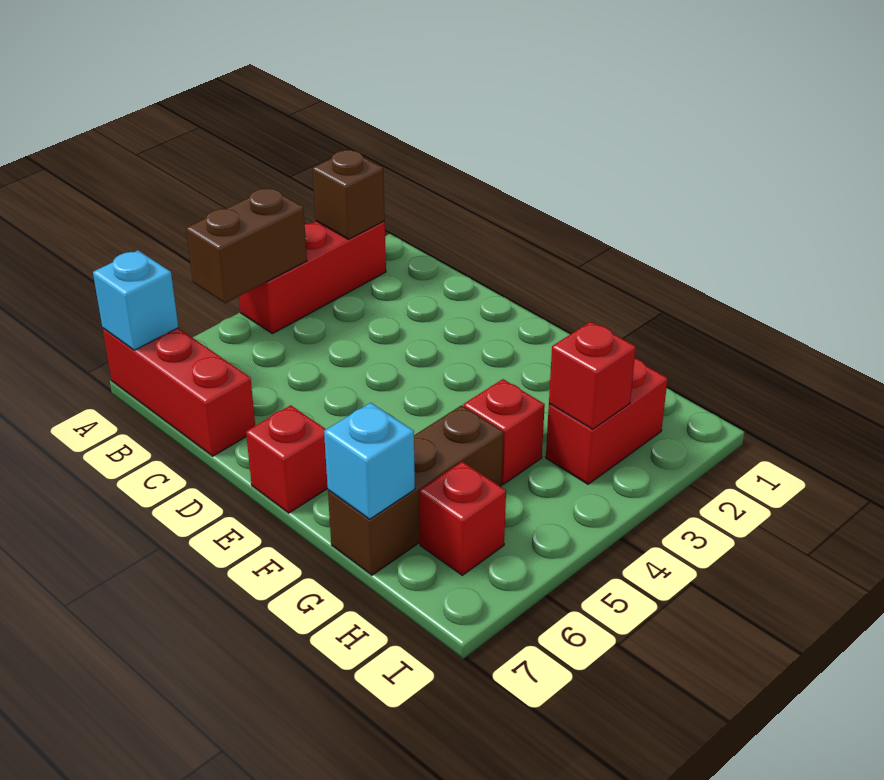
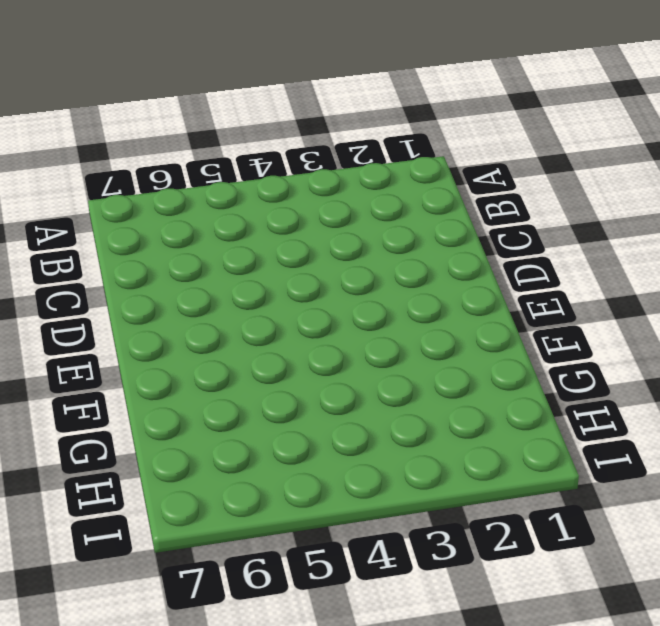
none -> red brick A2:A4 level 1
none -> red brick A7:C7 level 1
none -> red brick E7 level 1

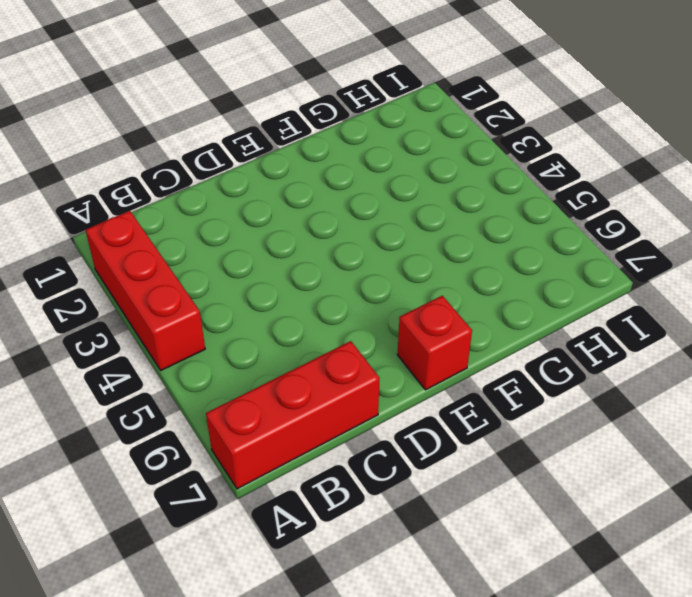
none -> red brick G4 level 1
none -> brown brick G5:G7 level 1
none -> red brick H2:H3 level 1

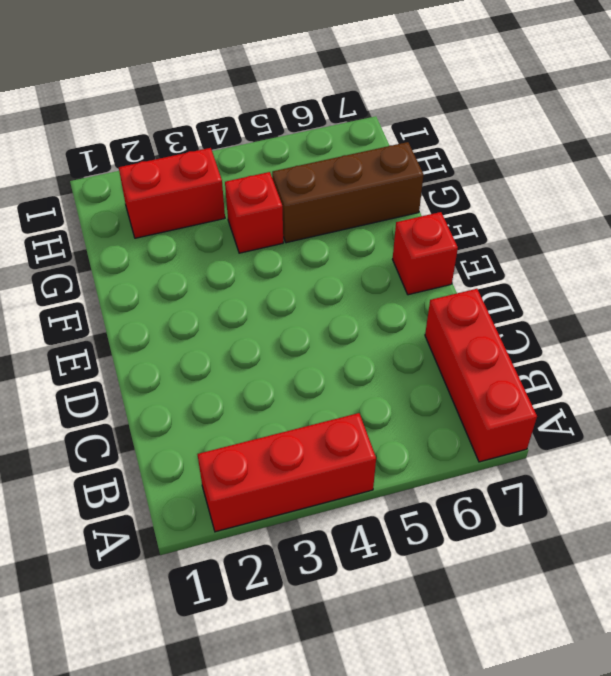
none -> red brick H6 level 1
none -> brown brick A2 level 2
none -> brown brick A4:A5 level 2

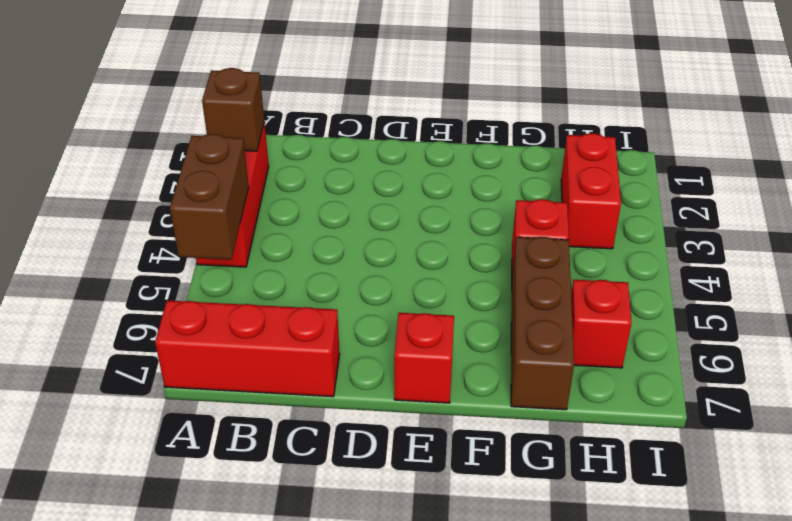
none -> cyan brick A7 level 2
none -> cyan brick G7 level 2
none -> red brick H3 level 2

